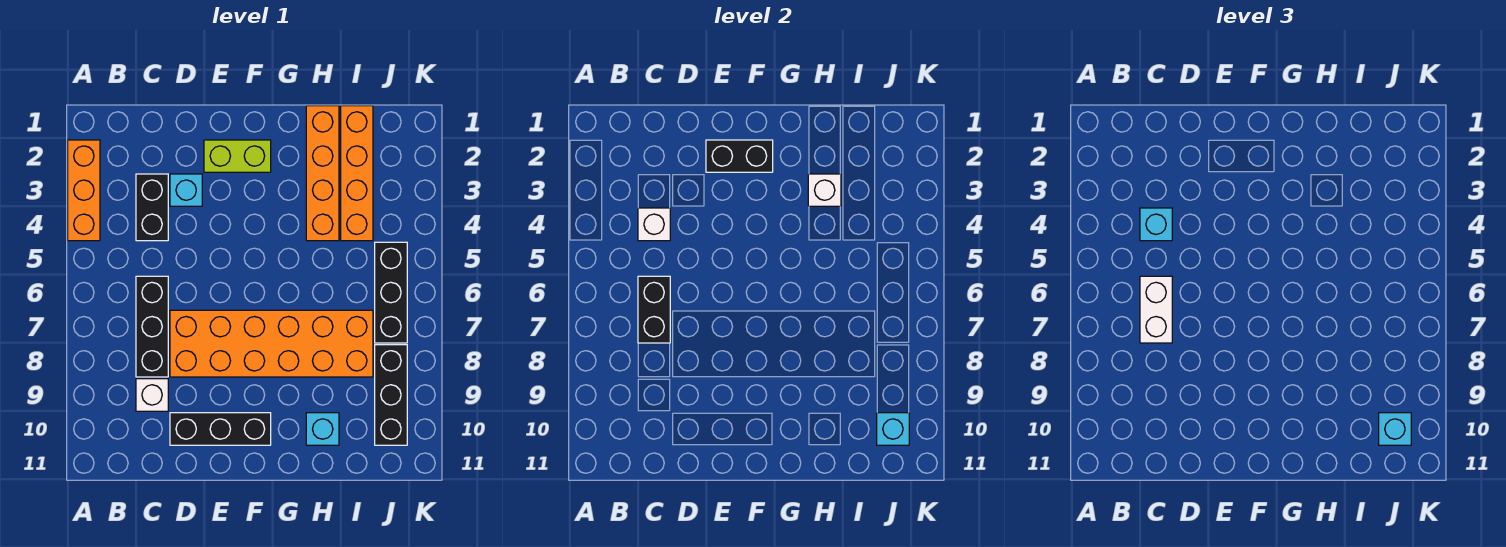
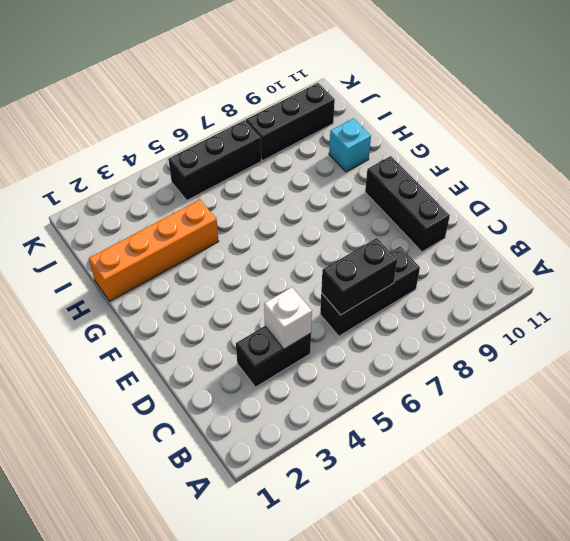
none -> orange brick A2:A4 level 1
none -> white brick C9 level 1
none -> cyan brick D3 level 1

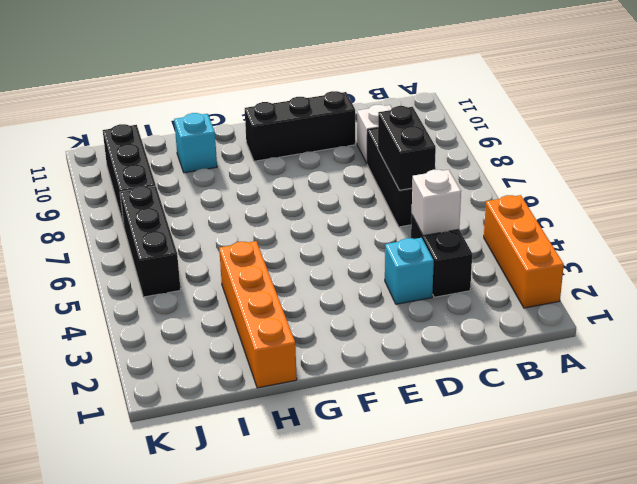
none -> orange brick D7:I8 level 1
none -> lime brick E2:F2 level 1
none -> orange brick I1:I4 level 1

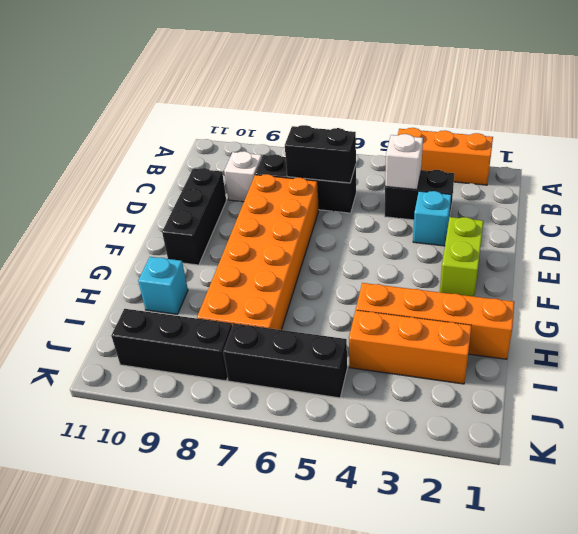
orange brick I2:I4 level 1 -> orange brick I1:I4 level 1
none -> black brick E2:F2 level 2
none -> white brick H3 level 2
none -> cyan brick J10 level 2

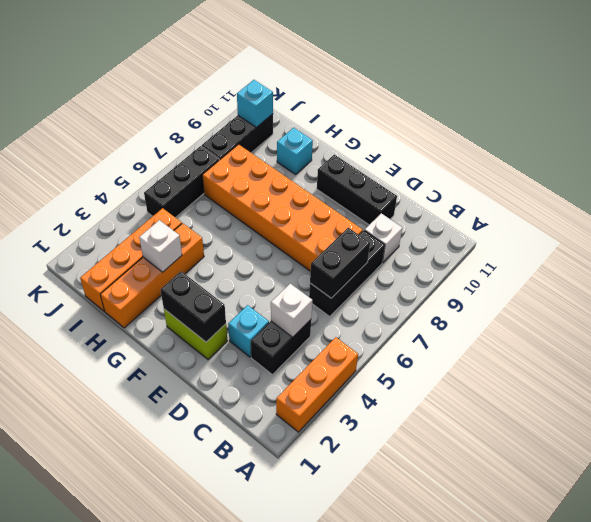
none -> cyan brick C4 level 3
none -> white brick C6:C7 level 3
none -> cyan brick J10 level 3

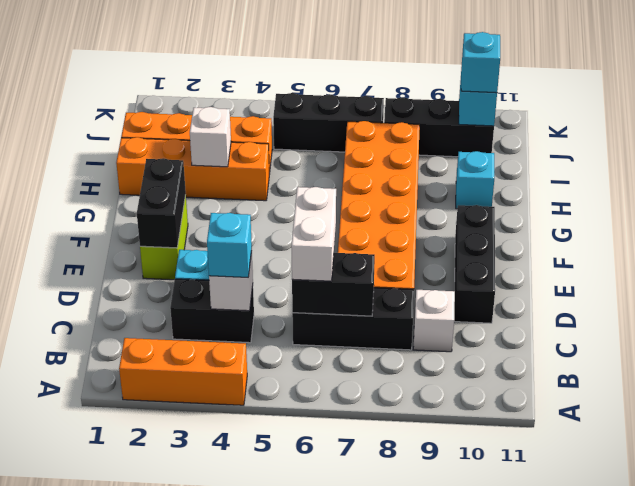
white brick C6:D6 level 3 -> white brick C6:C7 level 3

